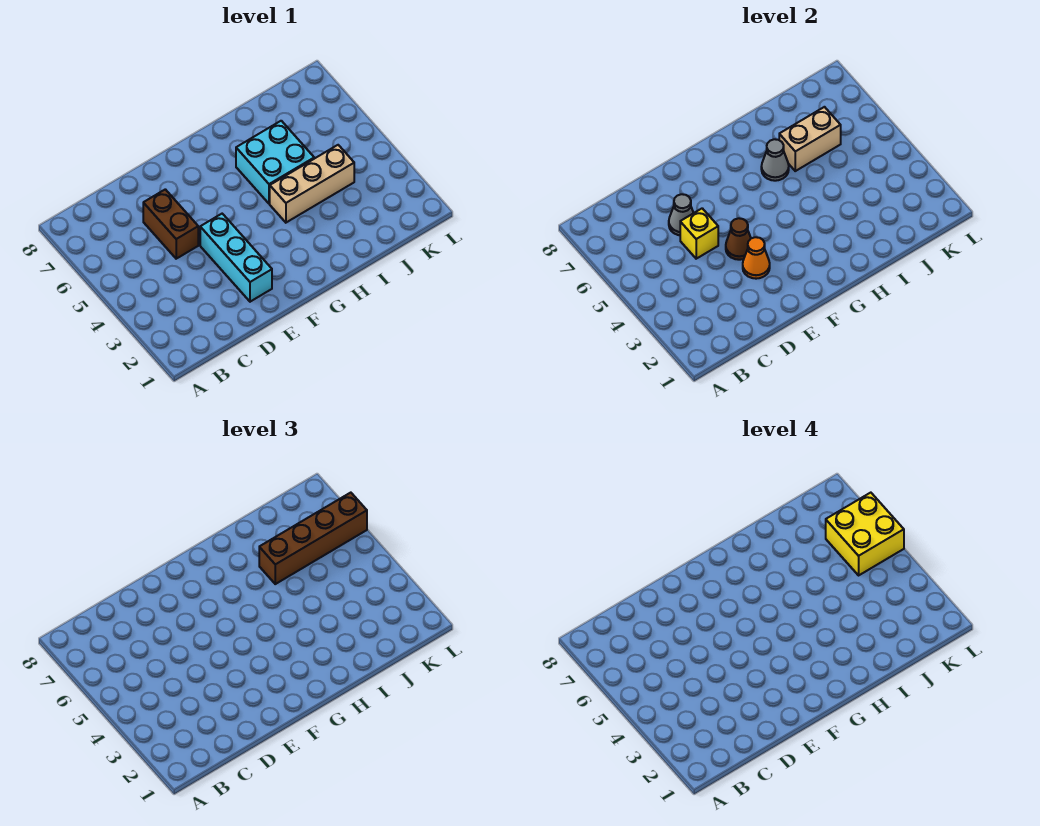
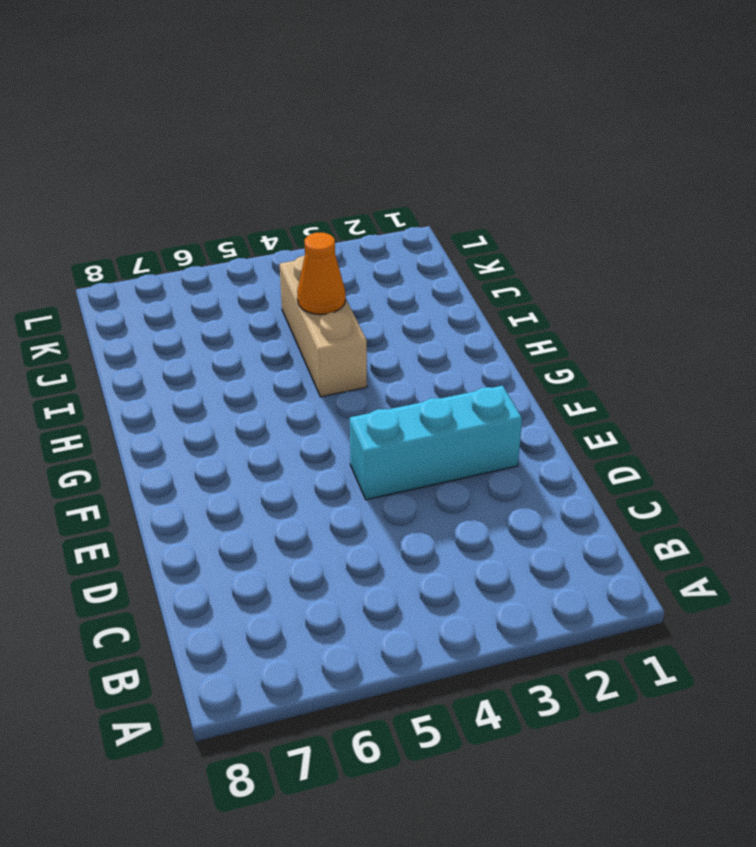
orange cone I4 level 2 -> orange cone E3 level 2
none -> brown brick D5:D6 level 1
none -> cyan brick H5:I6 level 1
none -> yellow brick D5 level 2

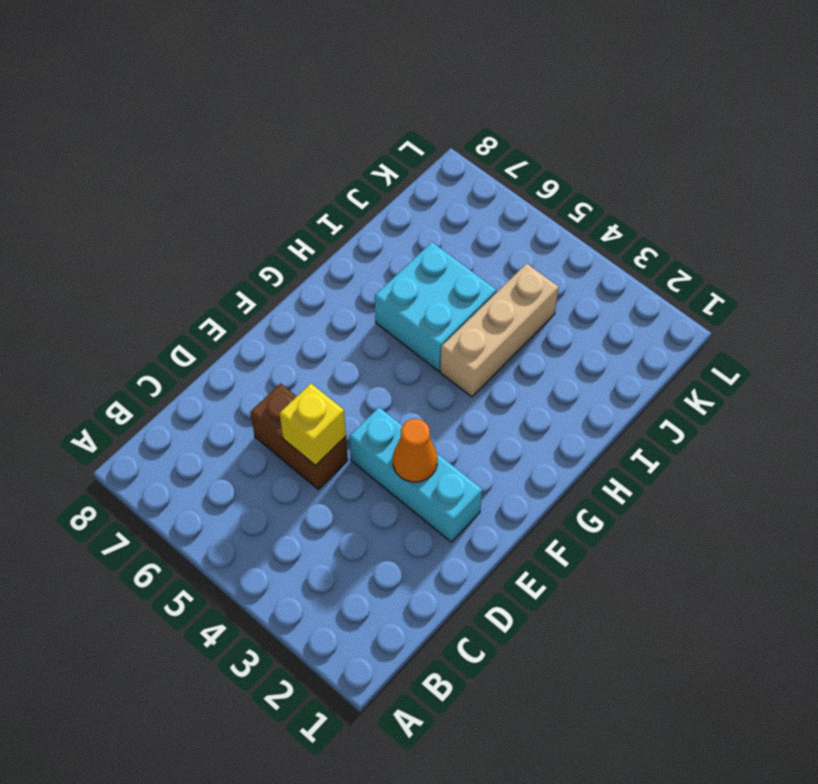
none -> grey cone D6 level 2
none -> brown cone E4 level 2
none -> grey cone H6 level 2

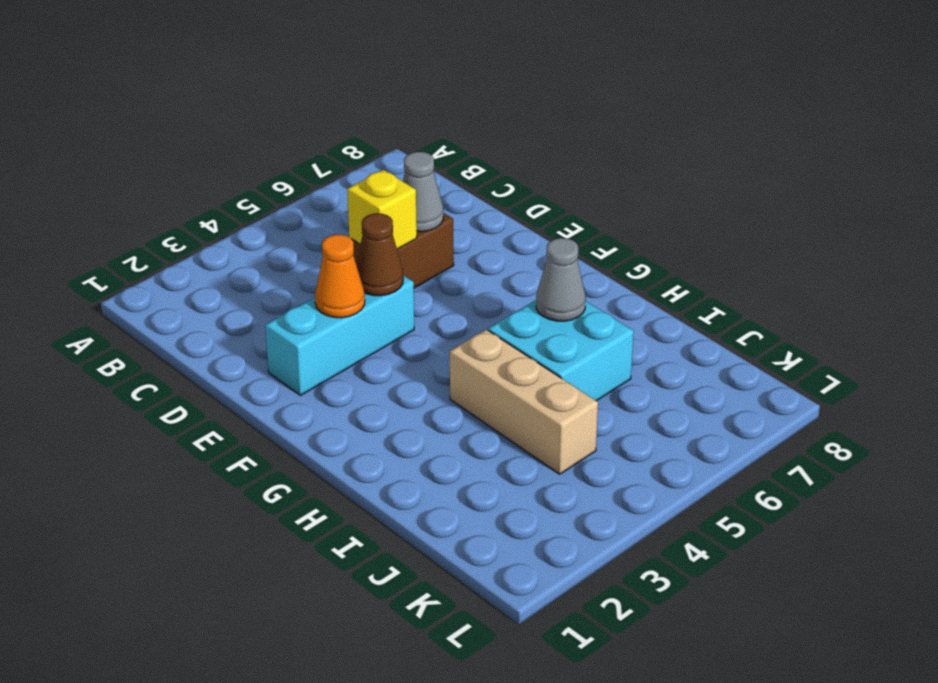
none -> tan brick I6:J6 level 2
none -> brown brick I6:L6 level 3
none -> yellow brick K5:L6 level 4

